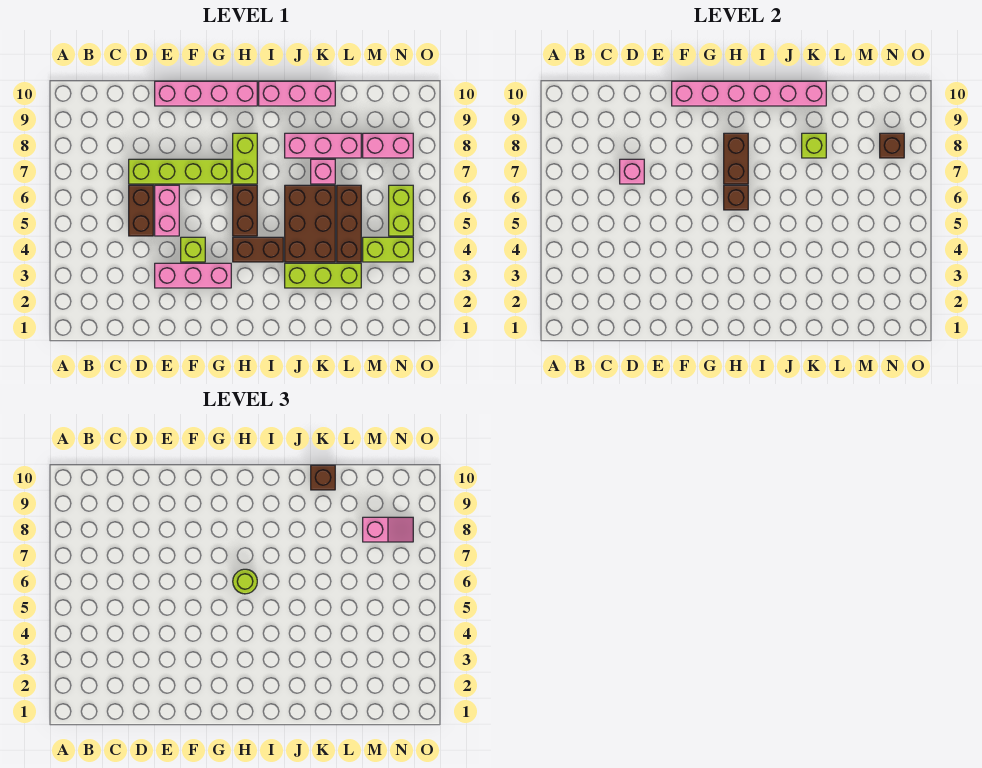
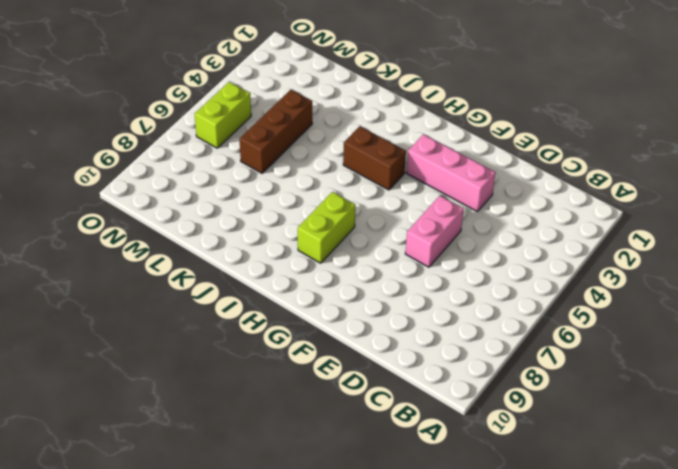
none -> brown brick D5:D6 level 1
none -> lime brick D7:G7 level 1
none -> pink brick E10:H10 level 1

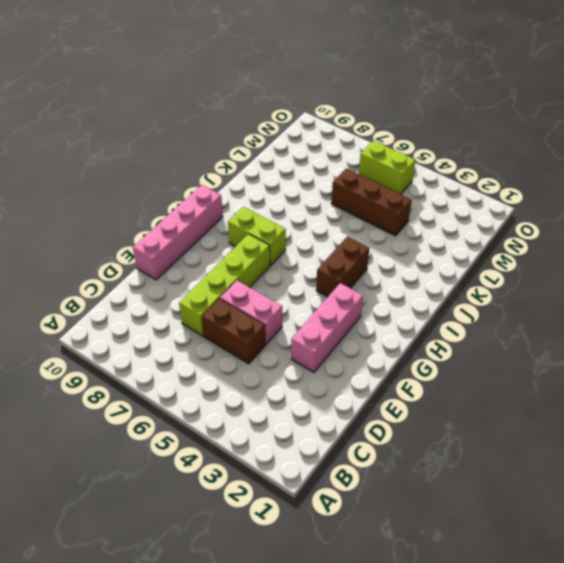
none -> lime brick F4 level 1
none -> brown brick H5:H6 level 1
none -> pink brick I10:K10 level 1

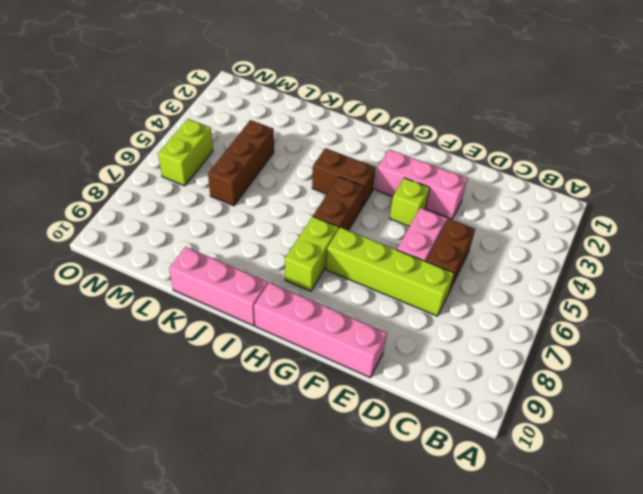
none -> lime brick J3:L3 level 1
none -> brown brick J4:K6 level 1
none -> pink brick J8:L8 level 1

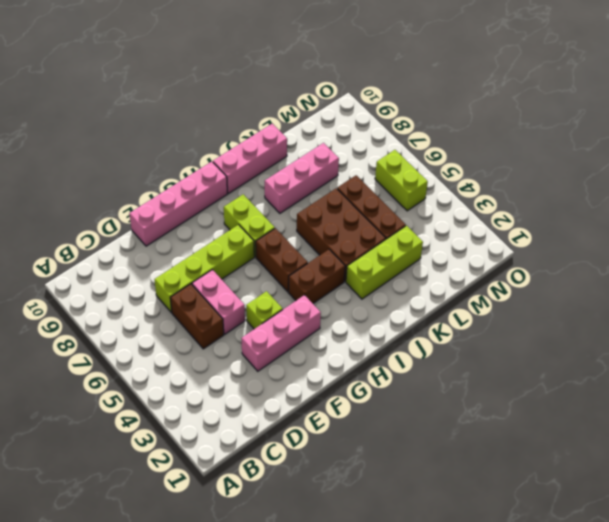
none -> pink brick K7 level 1
none -> lime brick M4:N4 level 1
none -> pink brick M8:N8 level 1

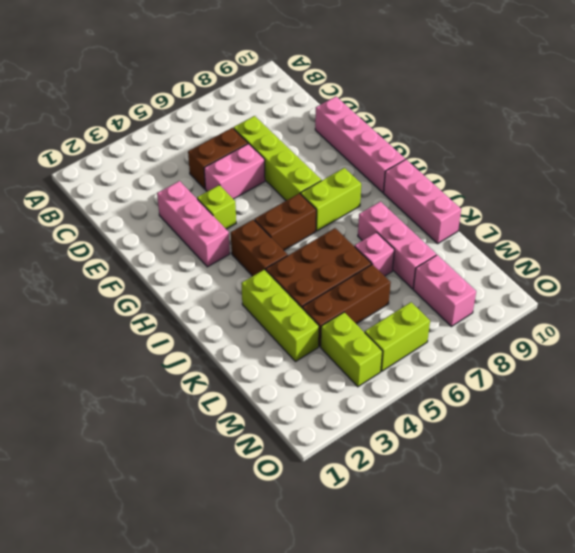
none -> pink brick D7 level 2
none -> pink brick F10:K10 level 2
none -> brown brick H6 level 2

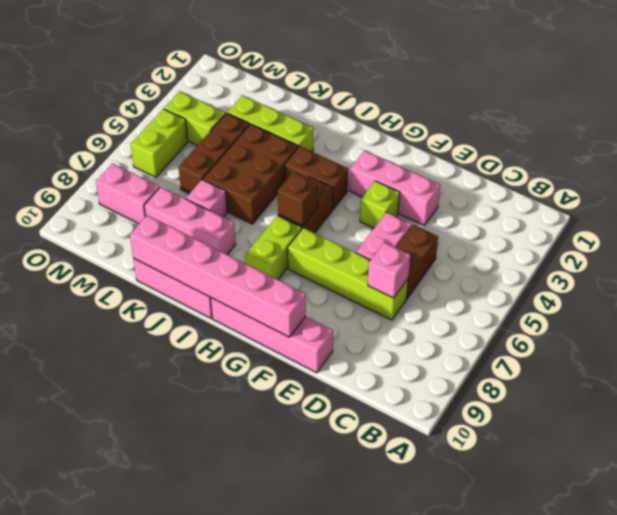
none -> brown brick H7:H8 level 2
none -> lime brick K8 level 2
none -> brown brick N8 level 2

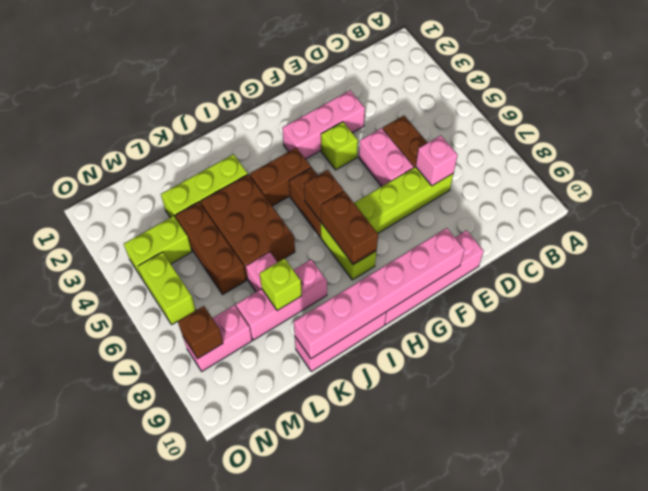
none -> lime round brick H6 level 3
none -> brown brick K10 level 3
none -> pink slope M8:N8 level 3 top M

